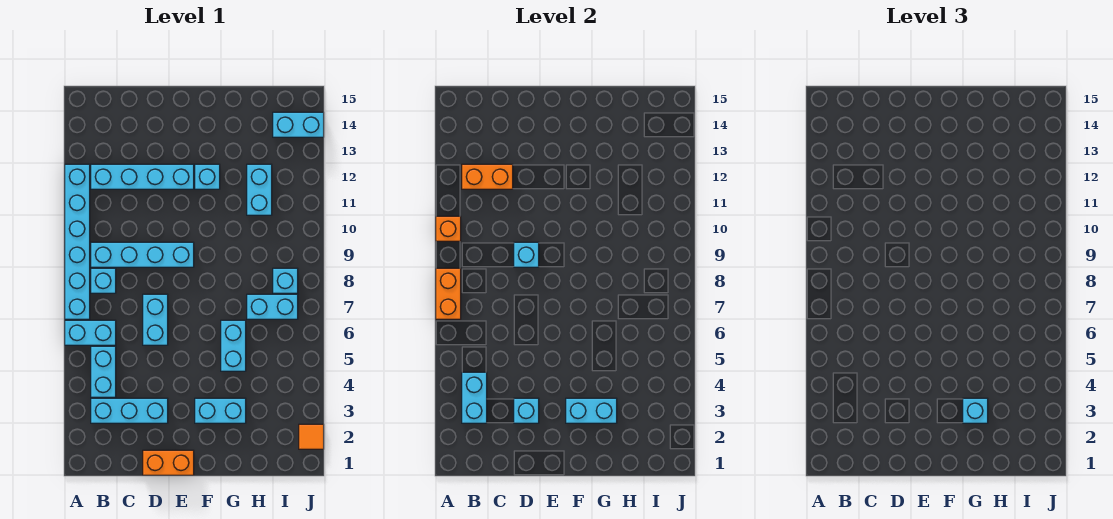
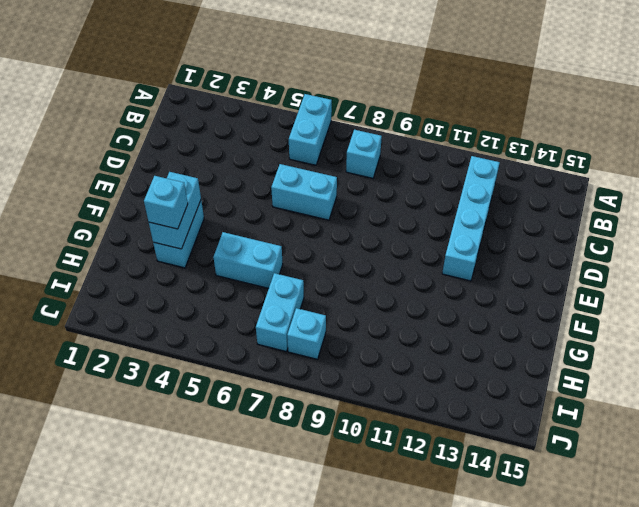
none -> cyan brick A7:A12 level 1
none -> cyan brick B3:D3 level 1
none -> cyan brick B4:B5 level 1

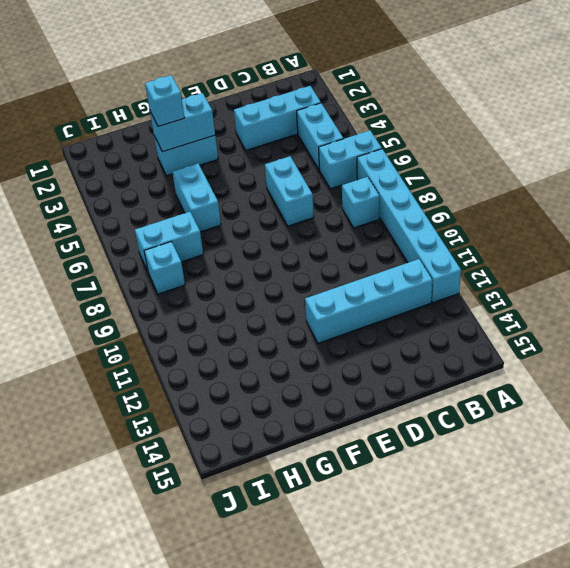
none -> cyan brick B9:E9 level 1
none -> orange brick D1:E1 level 1
none -> cyan brick F12 level 1

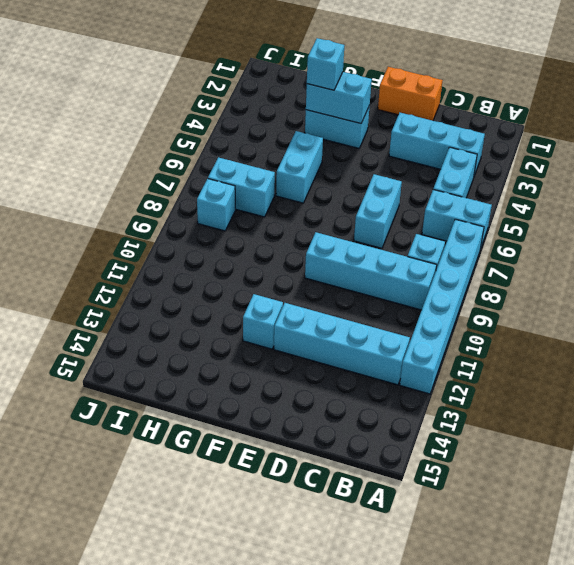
none -> cyan brick H11:H12 level 1
none -> cyan brick I14:J14 level 1
none -> orange tile J2 level 1

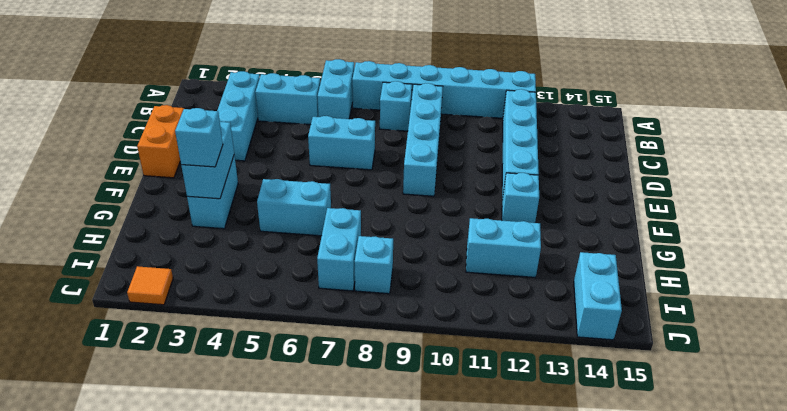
none -> orange brick A7:A8 level 2
none -> orange brick A10 level 2
none -> cyan brick B3:B4 level 2

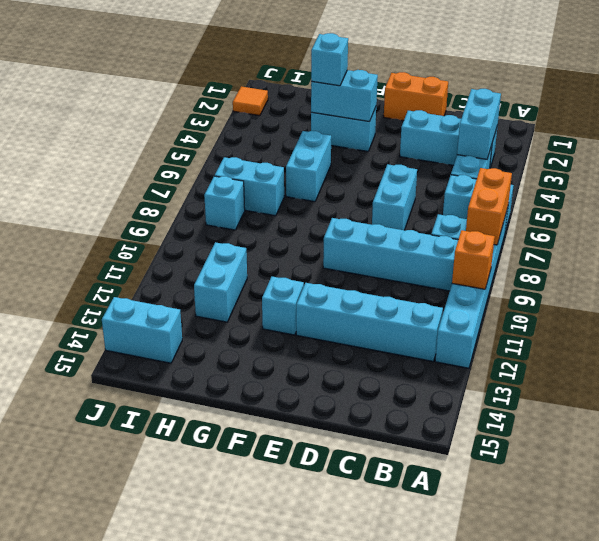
none -> orange brick B12:C12 level 2
none -> cyan brick D3 level 2
none -> cyan brick D9 level 2

